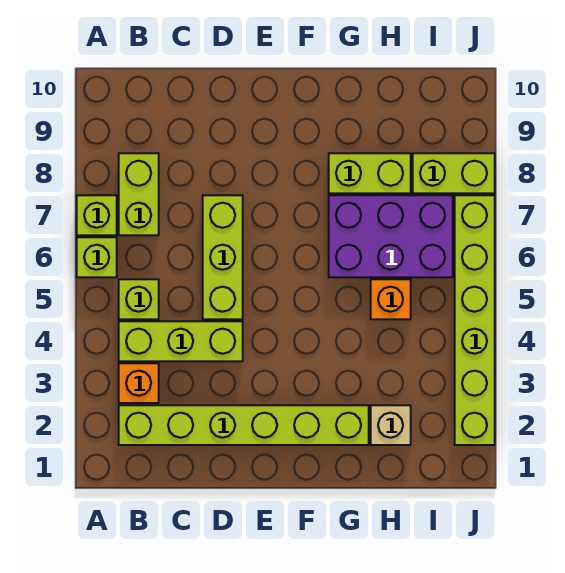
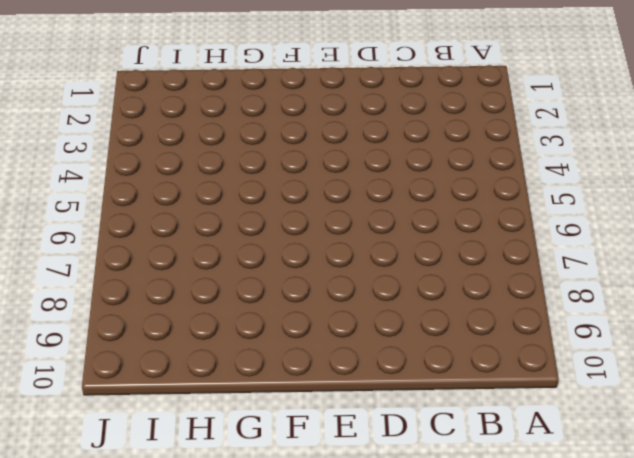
none -> lime brick A6 level 1
none -> lime brick A7 level 1
none -> lime brick B2:G2 level 1

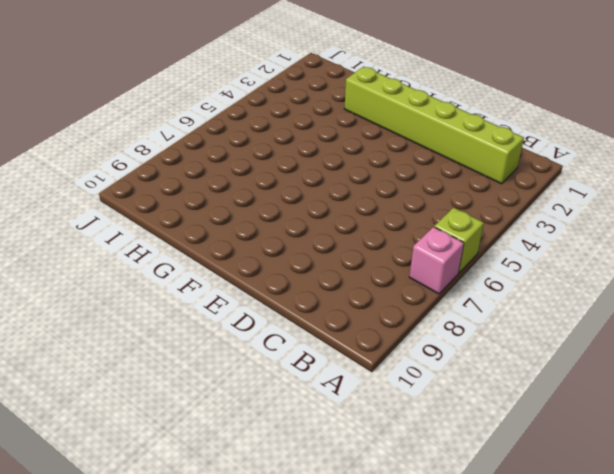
pink brick A7 level 1 -> lime brick A7 level 1
none -> orange brick B3 level 1
none -> lime brick B4:D4 level 1
none -> lime brick B5 level 1

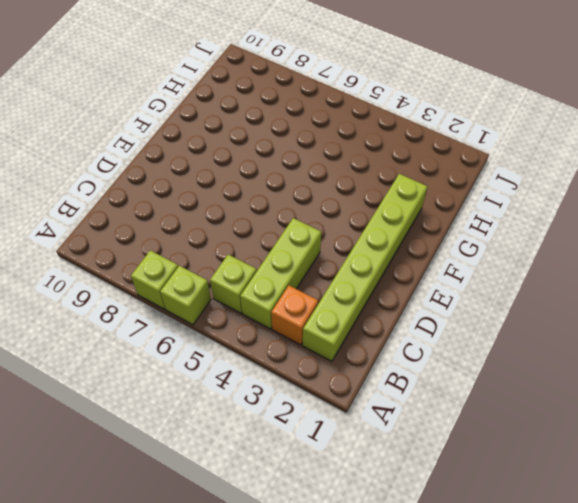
none -> lime brick B7:B8 level 1
none -> lime brick D5:D7 level 1
none -> purple brick G6:I7 level 1

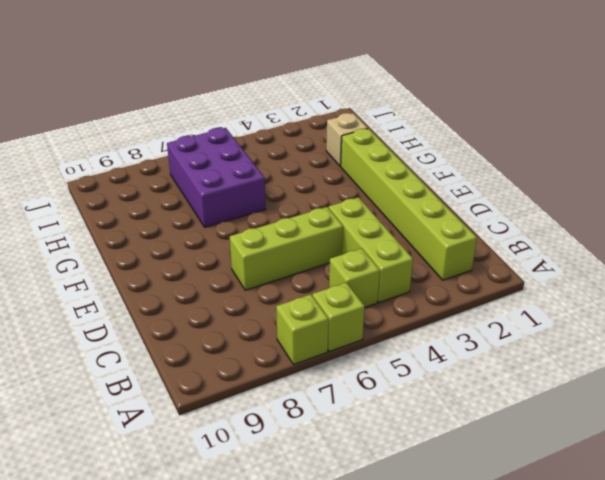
none -> orange brick B3 level 1
none -> lime brick B7:B8 level 1
none -> lime brick G8:H8 level 1

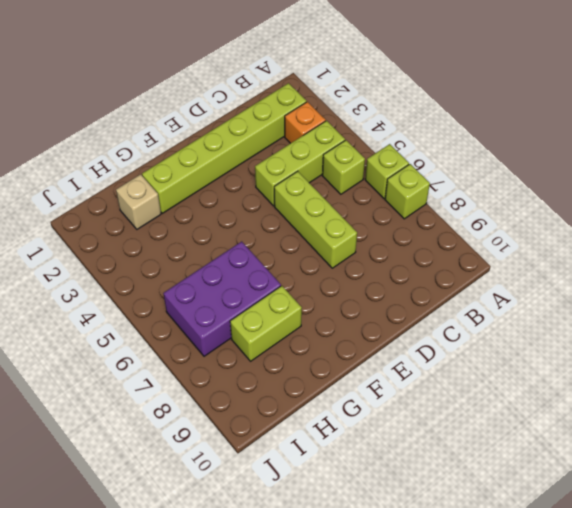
none -> lime brick B7:B8 level 1
none -> orange brick H5 level 1
none -> lime brick I8:J8 level 1

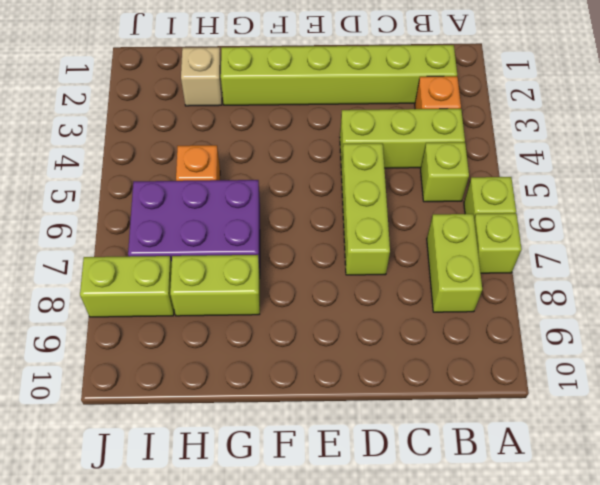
none -> lime brick J2:J7 level 1

